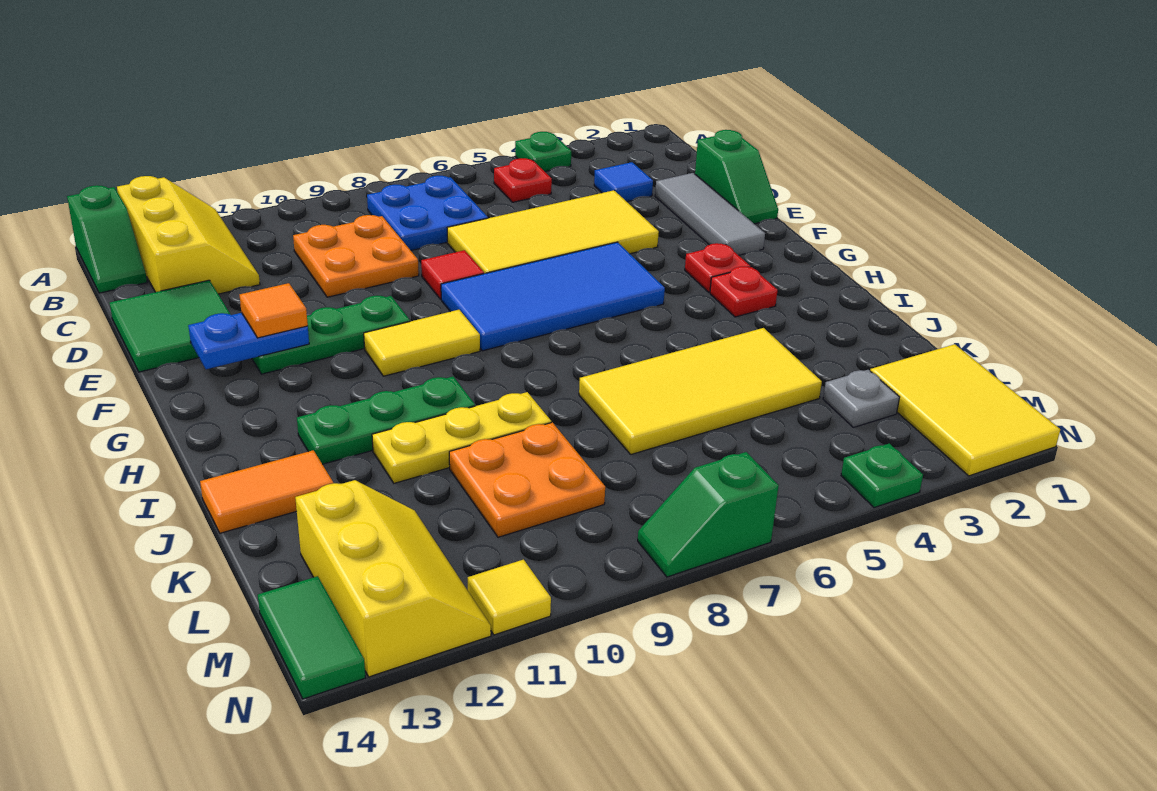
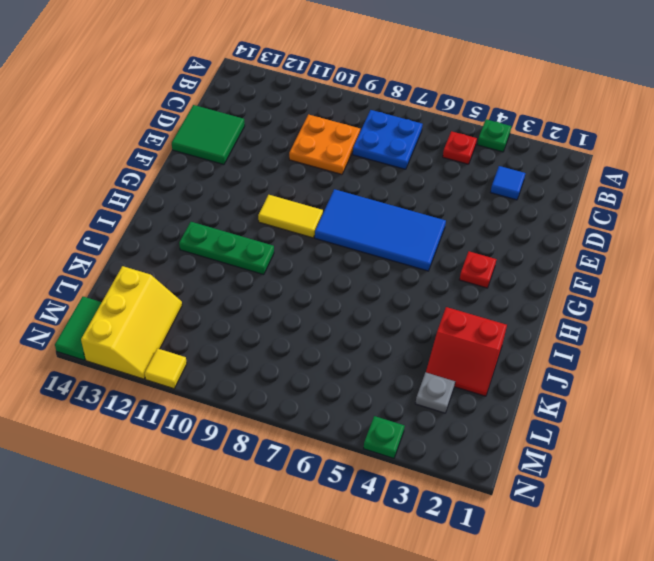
red slope J2:K3 level 1 top J -> none
none -> yellow slope A12:C13 level 1 top 13
none -> green slope A14:B14 level 1 top A
none -> green slope D1:E1 level 1 top D
none -> grey tile D2:F2 level 1

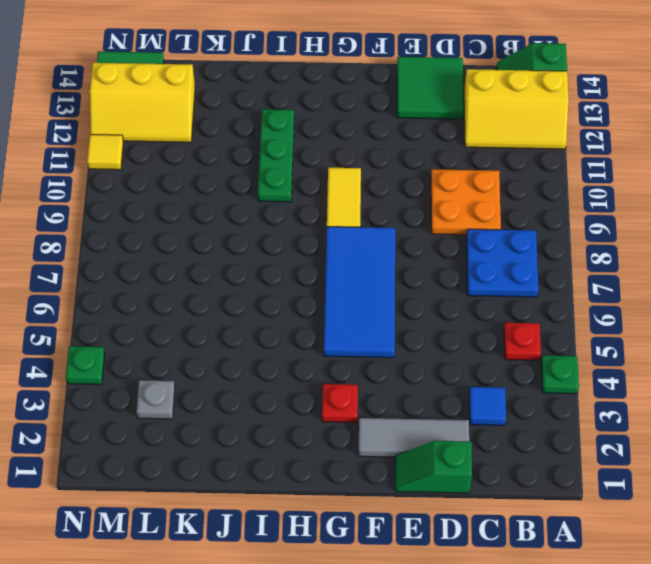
none -> yellow tile D4:E7 level 1
none -> red tile E8 level 1
none -> green plate F10:F12 level 1
none -> red plate H3 level 1

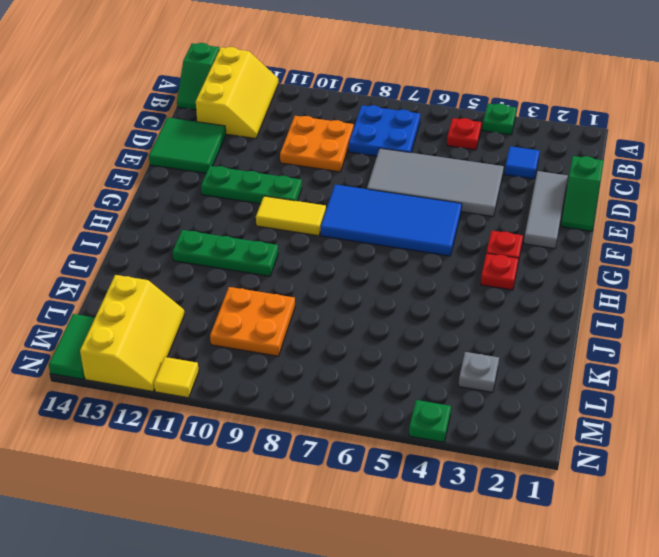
grey tile D4:E7 level 1 -> yellow tile D4:E7 level 1
none -> red tile E8 level 1
none -> yellow tile J4:K7 level 1
none -> yellow plate J9:J11 level 1
none -> orange tile J13:J14 level 1

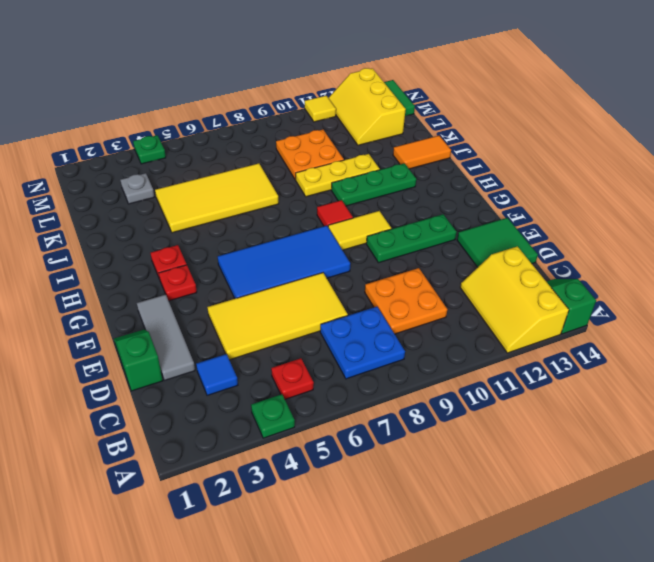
red tile H9 level 1 -> red tile E8 level 1
none -> yellow tile L1:N2 level 1
none -> green slope N7:N8 level 1 top 7
none -> blue plate F12:F13 level 2
none -> orange tile F12 level 3

